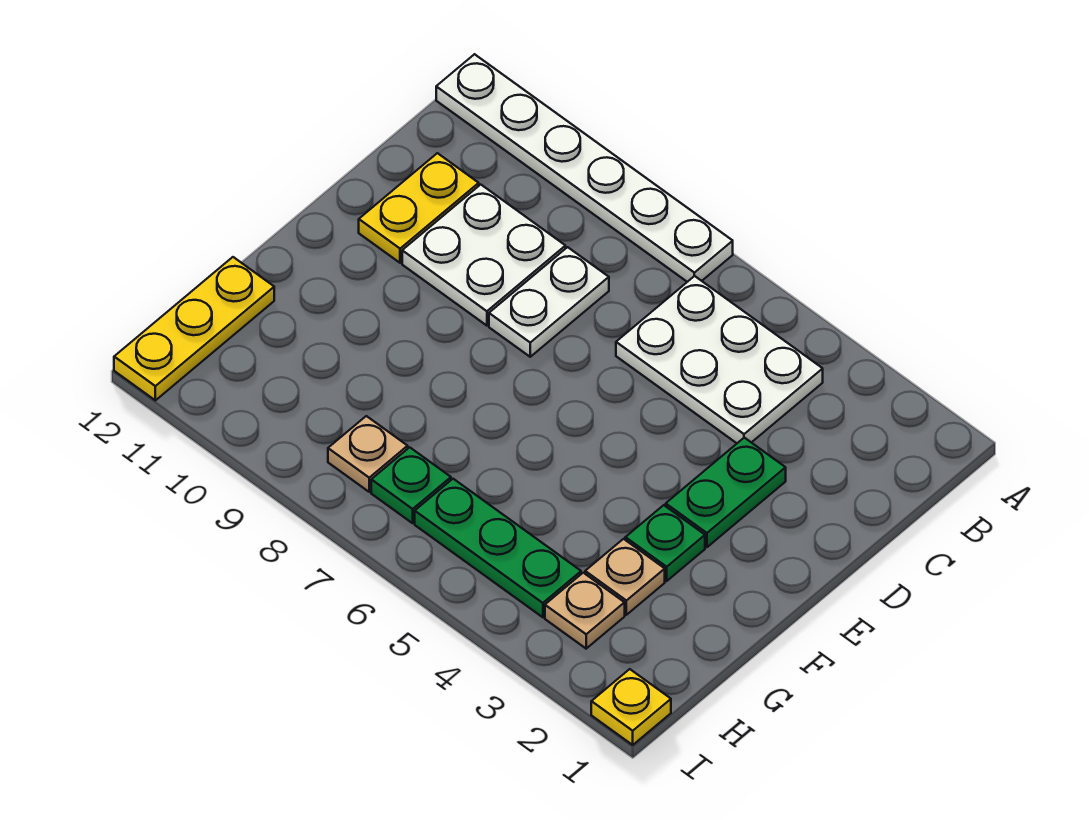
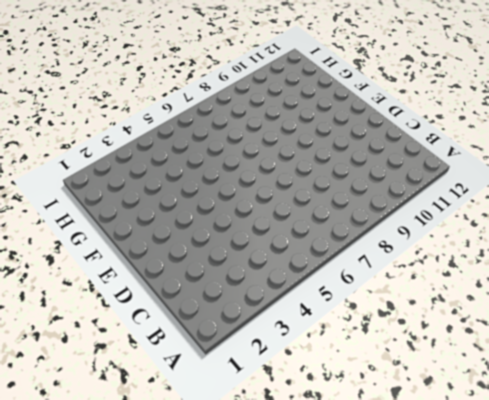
none -> white plate A7:A12 level 1
none -> white plate B4:C6 level 1
none -> white plate C8:D8 level 1

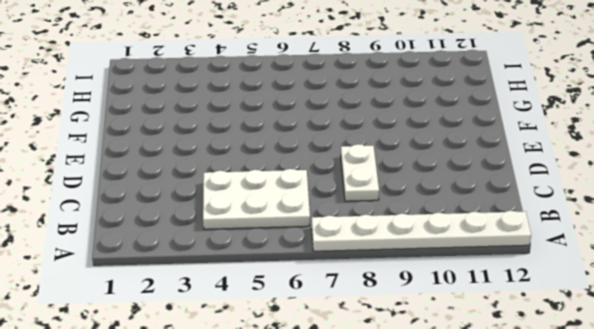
none -> white plate C9:D10 level 1
none -> yellow plate C11:D11 level 1
none -> green plate D3:E3 level 1

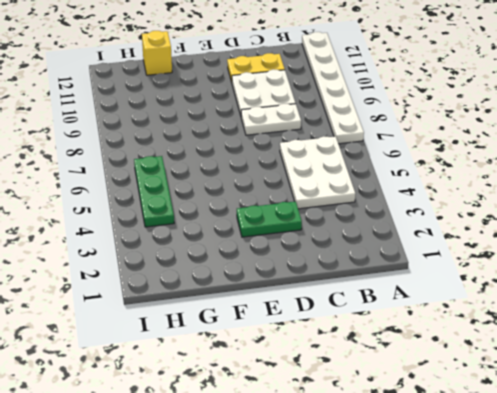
yellow brick G12 level 1 -> yellow plate G12:I12 level 1
none -> green plate F3 level 1
none -> tan plate G3 level 1
none -> tan plate H3 level 1

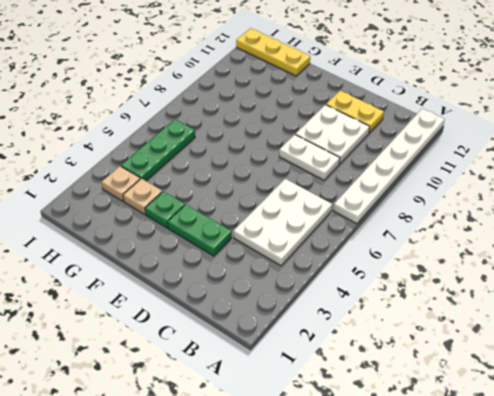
none -> green plate H7 level 1
none -> tan plate H8 level 1
none -> yellow plate I1 level 1

